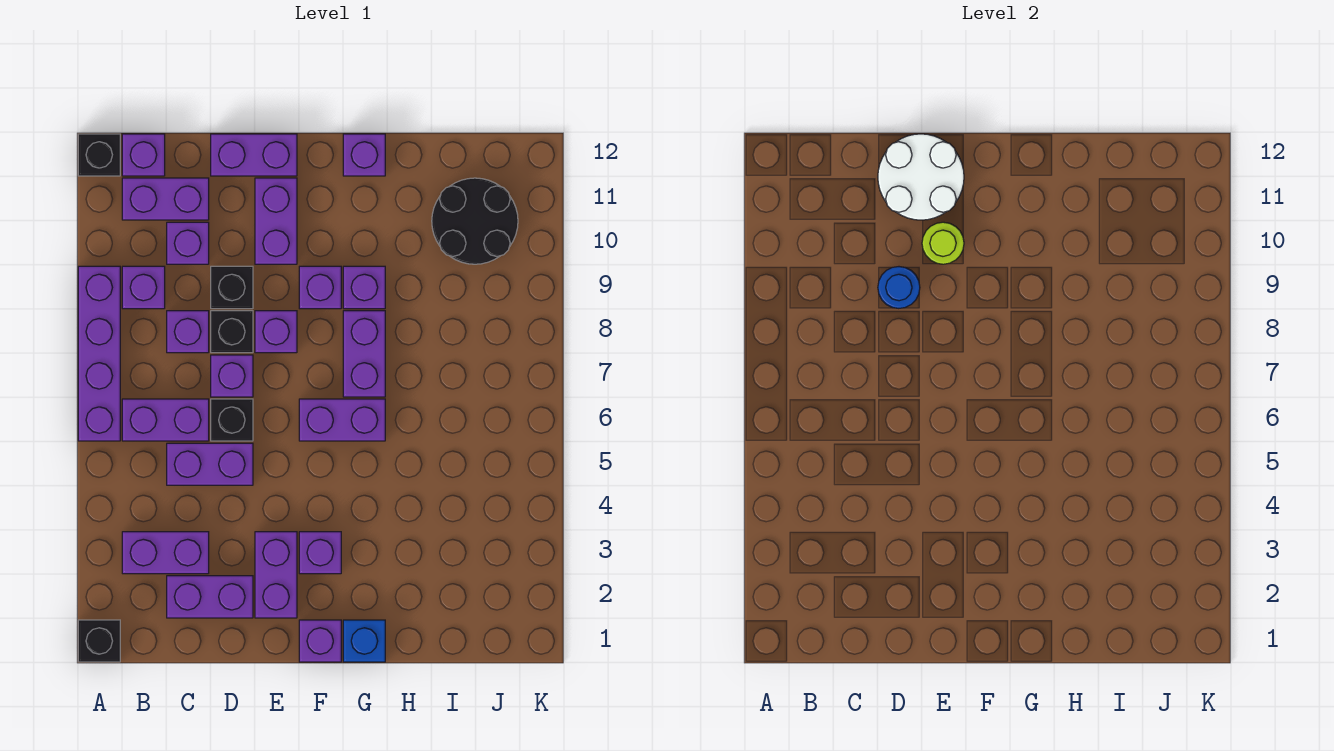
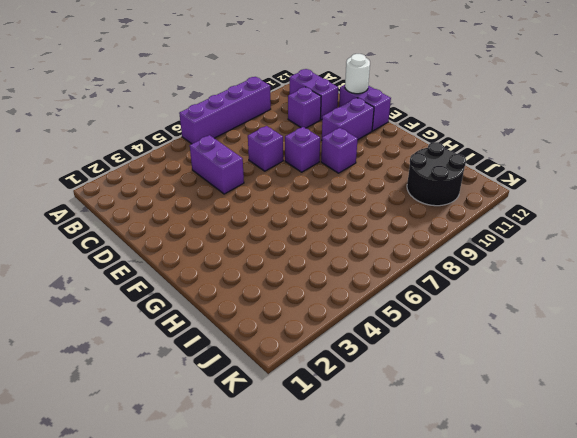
white round brick D12 level 2 -> white round brick D11:E12 level 2
none -> black brick A1 level 1
none -> black brick A12 level 1
none -> purple brick B3:C3 level 1
none -> purple brick B6:C6 level 1

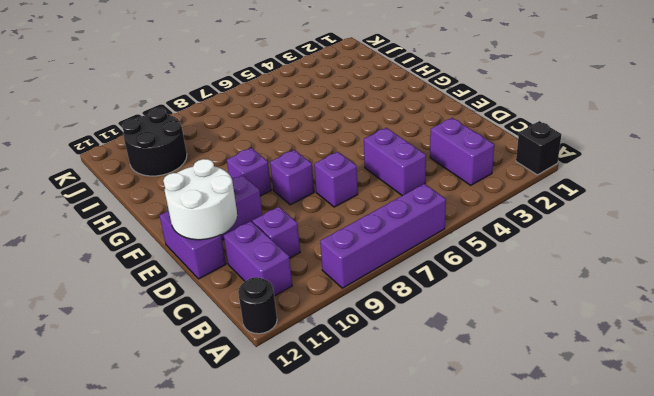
black round brick A12 level 1 -> black brick A12 level 1
none -> purple brick B6:C6 level 1
none -> purple brick B9 level 1
none -> purple brick B12 level 1
none -> purple brick C2:D2 level 1

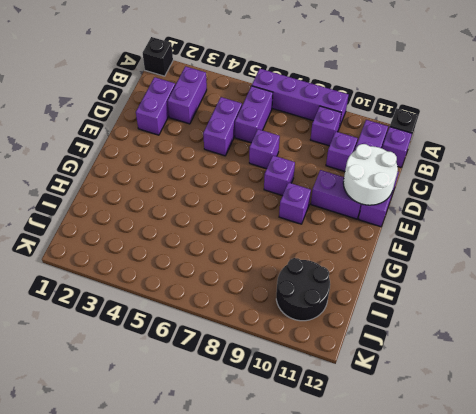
none -> purple brick C8 level 1
none -> black brick D6 level 1
none -> black brick D8 level 1
none -> black brick D9 level 1

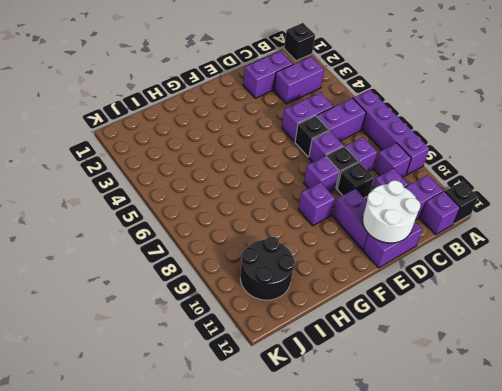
none -> purple brick E2:E3 level 1
none -> purple brick F1 level 1
none -> purple brick F3 level 1
none -> purple brick F6:G6 level 1

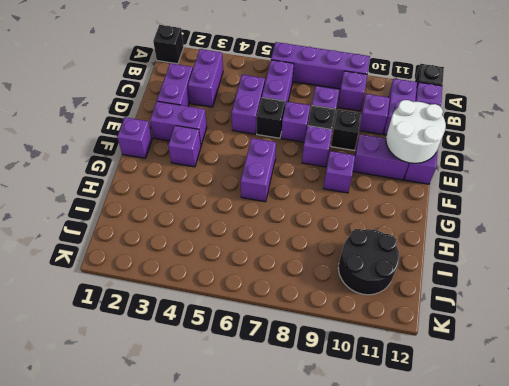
none -> blue brick G1 level 1
none -> purple brick G7:G8 level 1
none -> purple brick G9 level 1
none -> purple brick G12 level 1

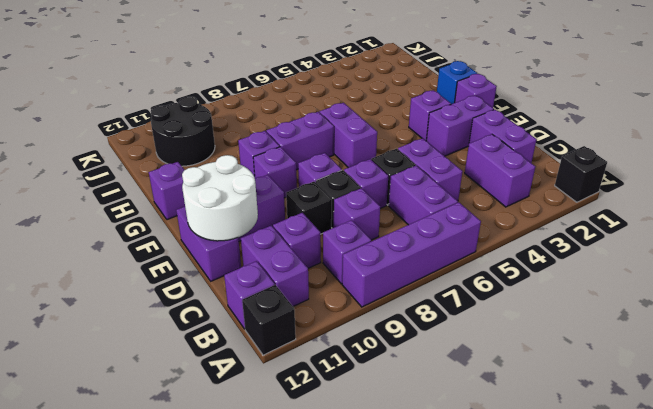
none -> blue round brick D9 level 2
none -> lime round brick E10 level 2

